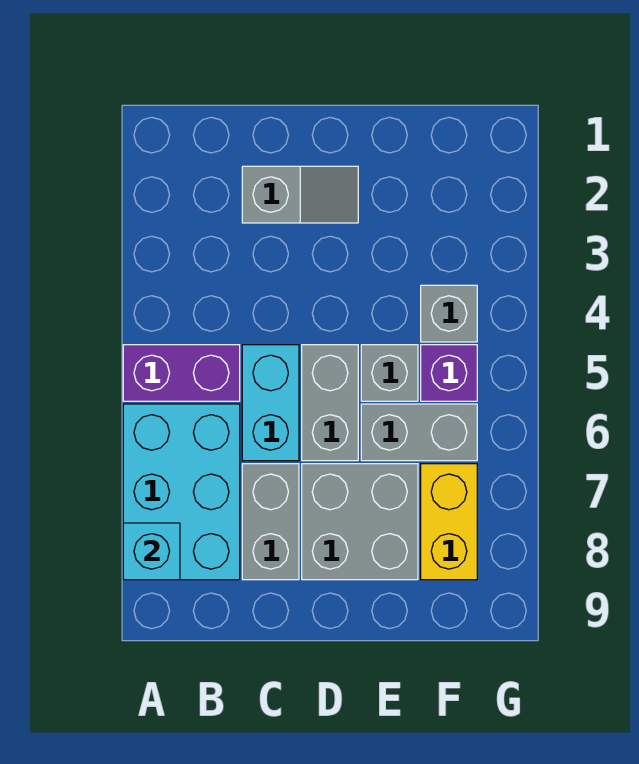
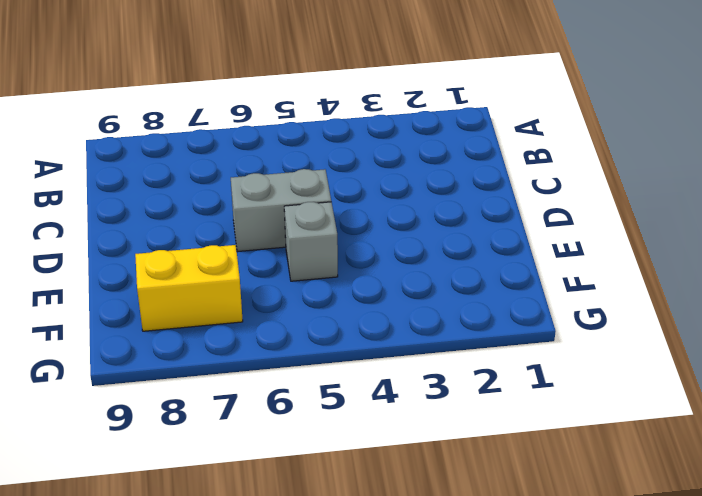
none -> purple brick A5:B5 level 1
none -> cyan brick A6:B8 level 1
none -> grey slope C2:D2 level 1 top C

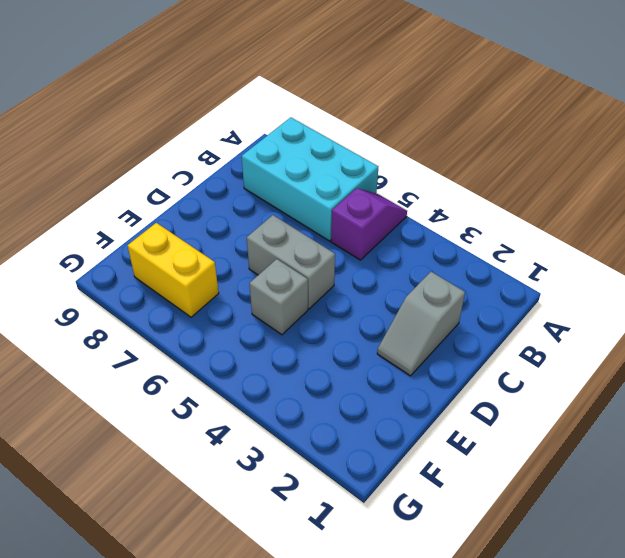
purple slope A5:B5 level 1 top B -> purple brick A5:B5 level 1
none -> cyan brick C5:C6 level 1
none -> grey brick C7:C8 level 1
none -> grey brick D7:E8 level 1

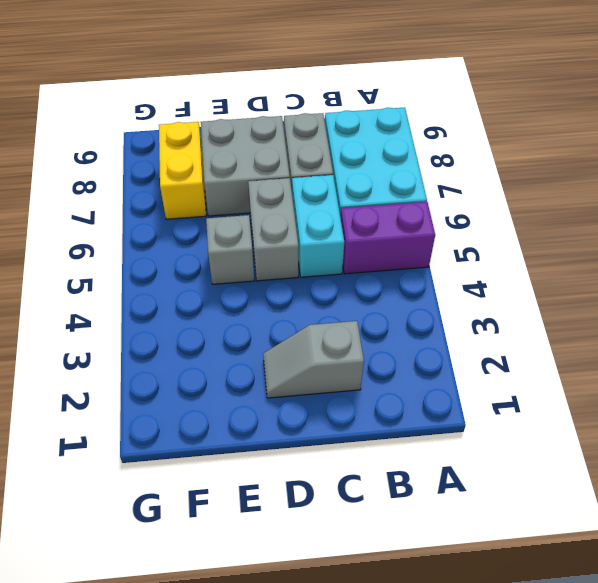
none -> grey brick E6:F6 level 1
none -> grey brick F4 level 1
none -> purple brick F5 level 1

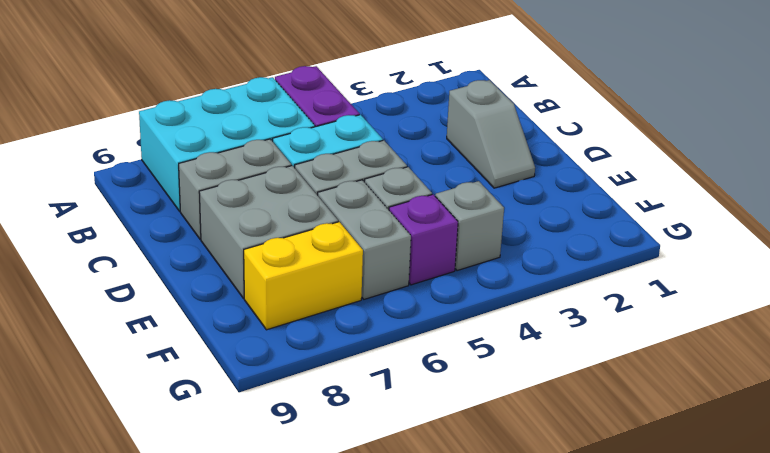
none -> cyan brick A8 level 2

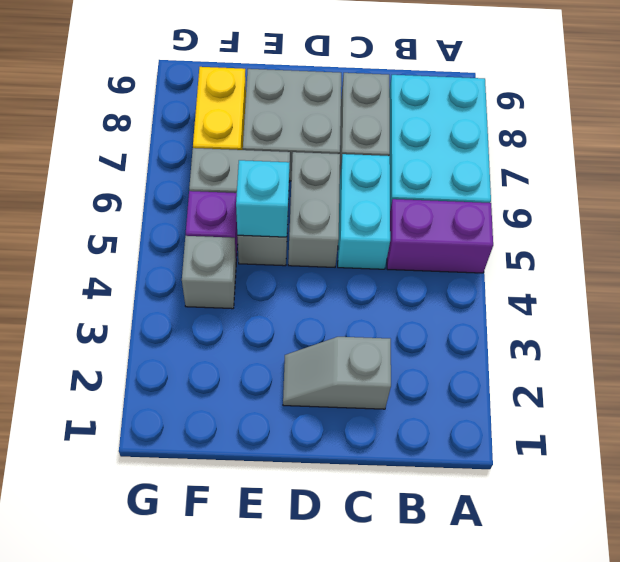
cyan brick E5 level 2 -> cyan brick A8 level 2

